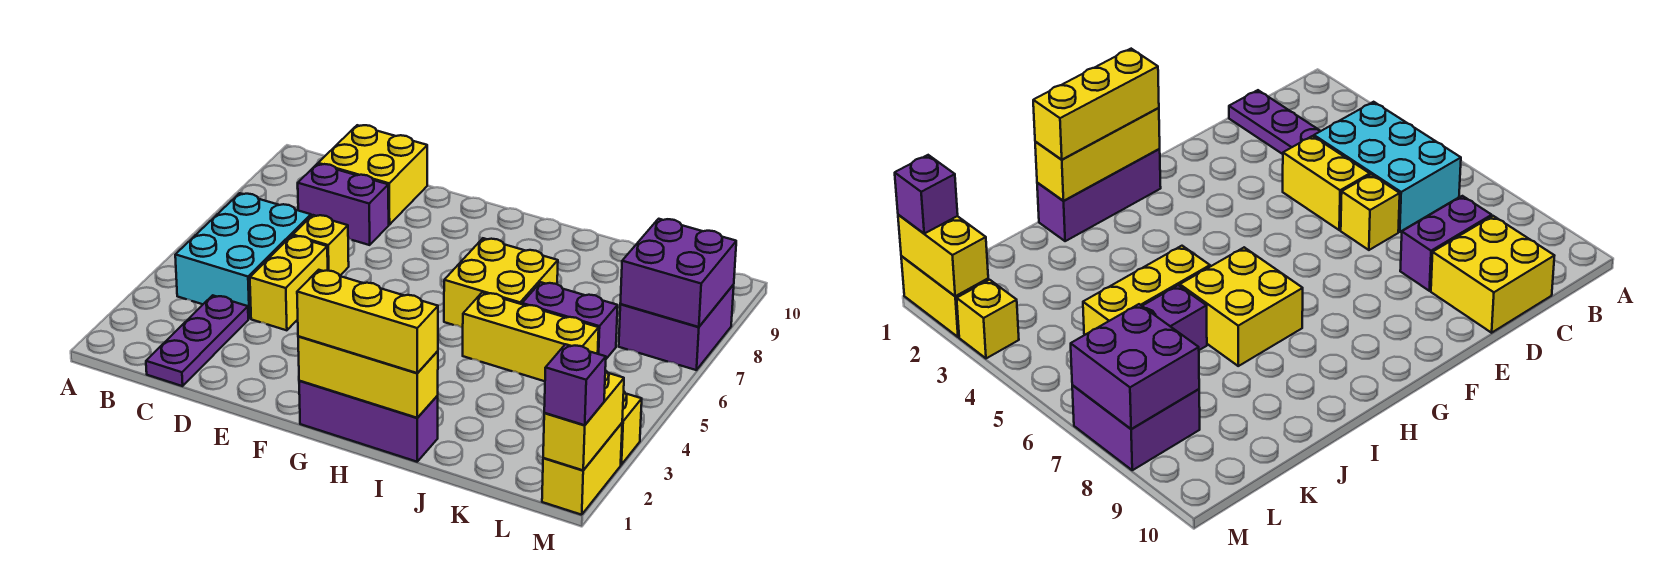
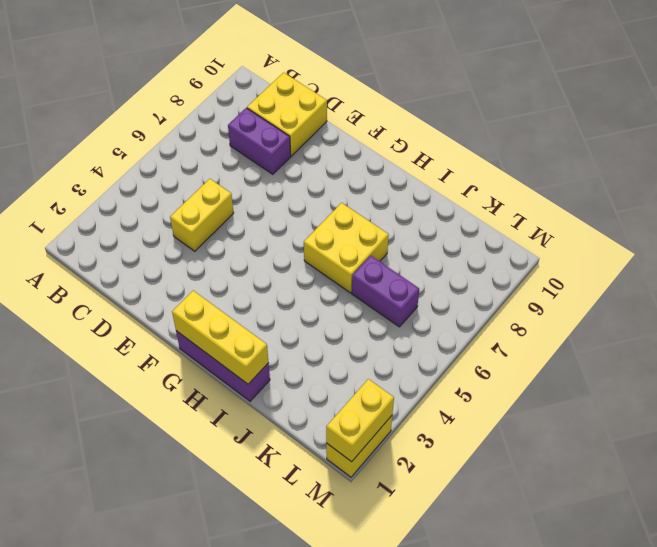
none -> cyan brick B4:C6 level 1
none -> purple plate C1:C3 level 1
none -> yellow brick D6 level 1

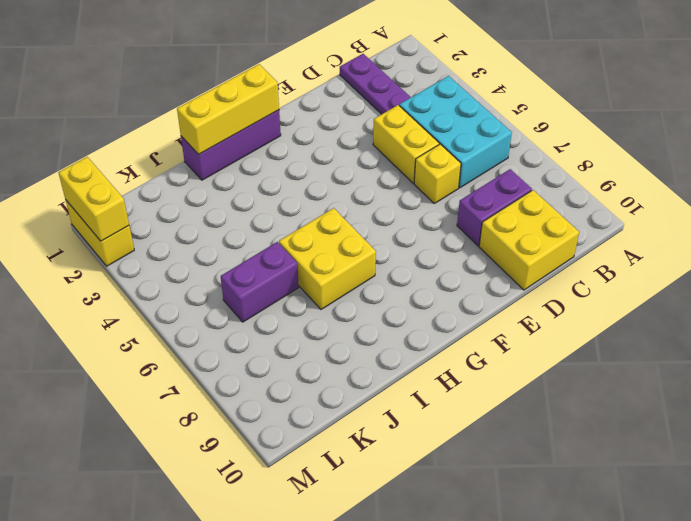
none -> yellow brick I5:K5 level 1
none -> purple brick L7:M8 level 1
none -> yellow brick M3 level 1

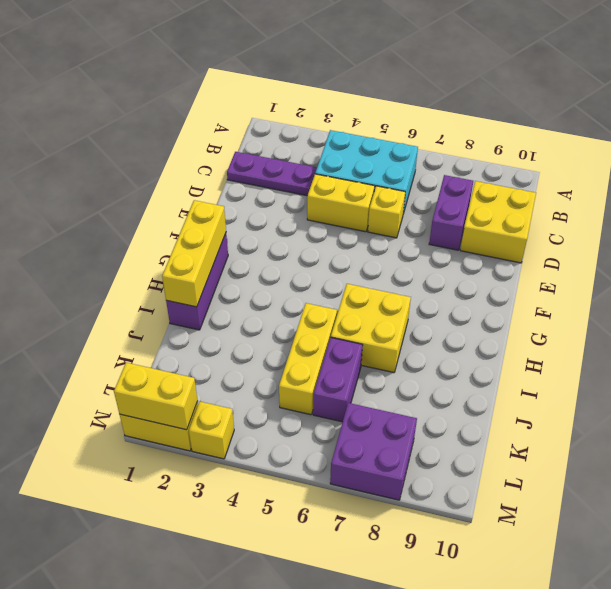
none -> purple brick L7:M8 level 2
none -> yellow brick G1:I1 level 3
none -> purple brick M1 level 3

